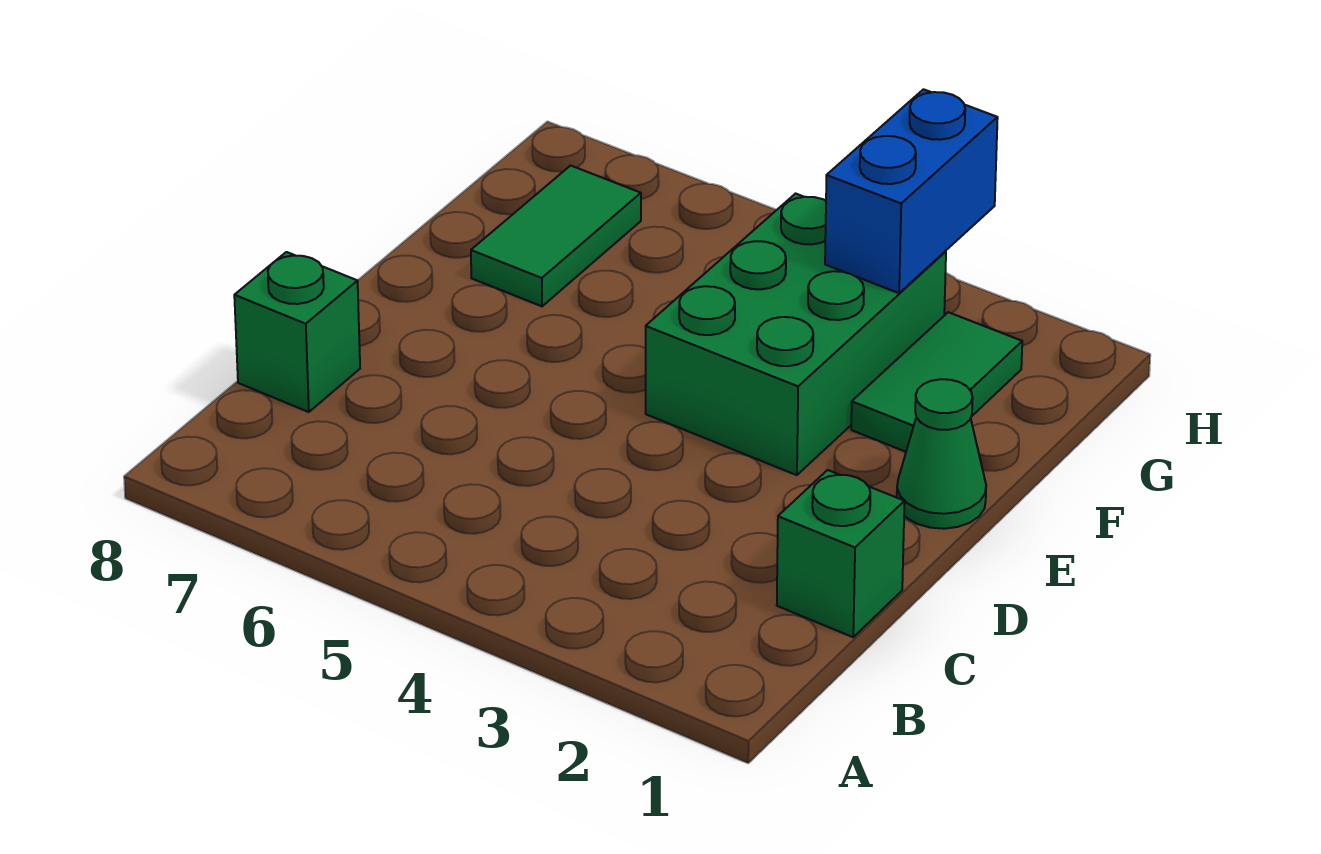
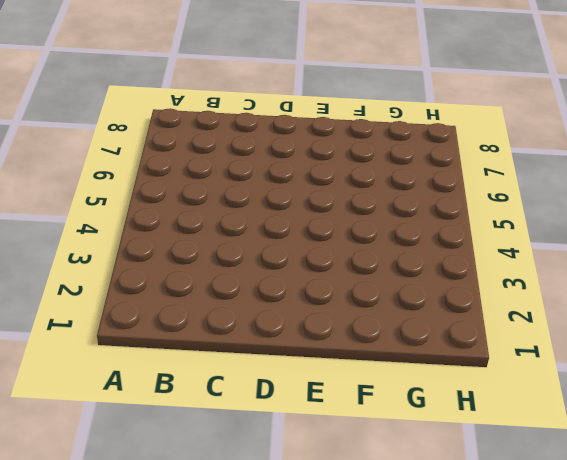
none -> green brick C1 level 1
none -> green brick C8 level 1

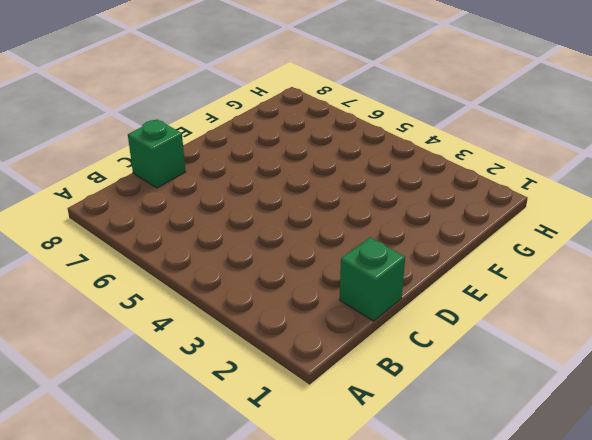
none -> green cone E1 level 1
none -> green brick E3:G4 level 1

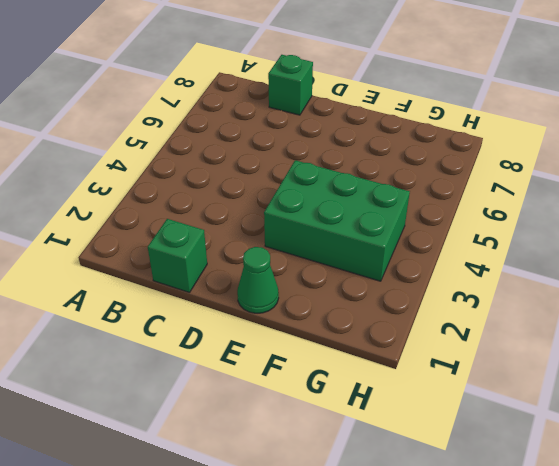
none -> green tile F2:G2 level 1
none -> green tile F7:G7 level 1

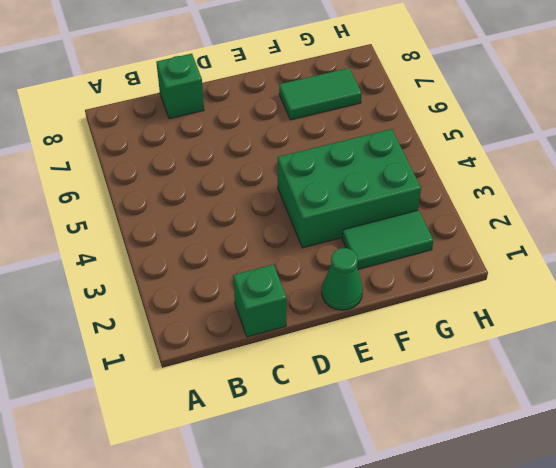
none -> blue brick G3:H3 level 2

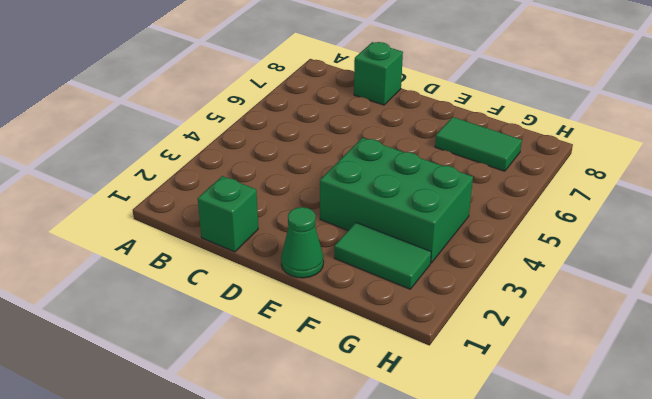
none -> blue brick G3:H3 level 2

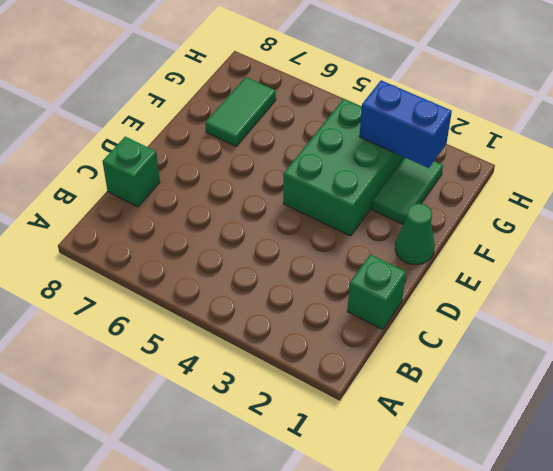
blue brick G2:G3 level 2 -> blue brick G3:H3 level 2

